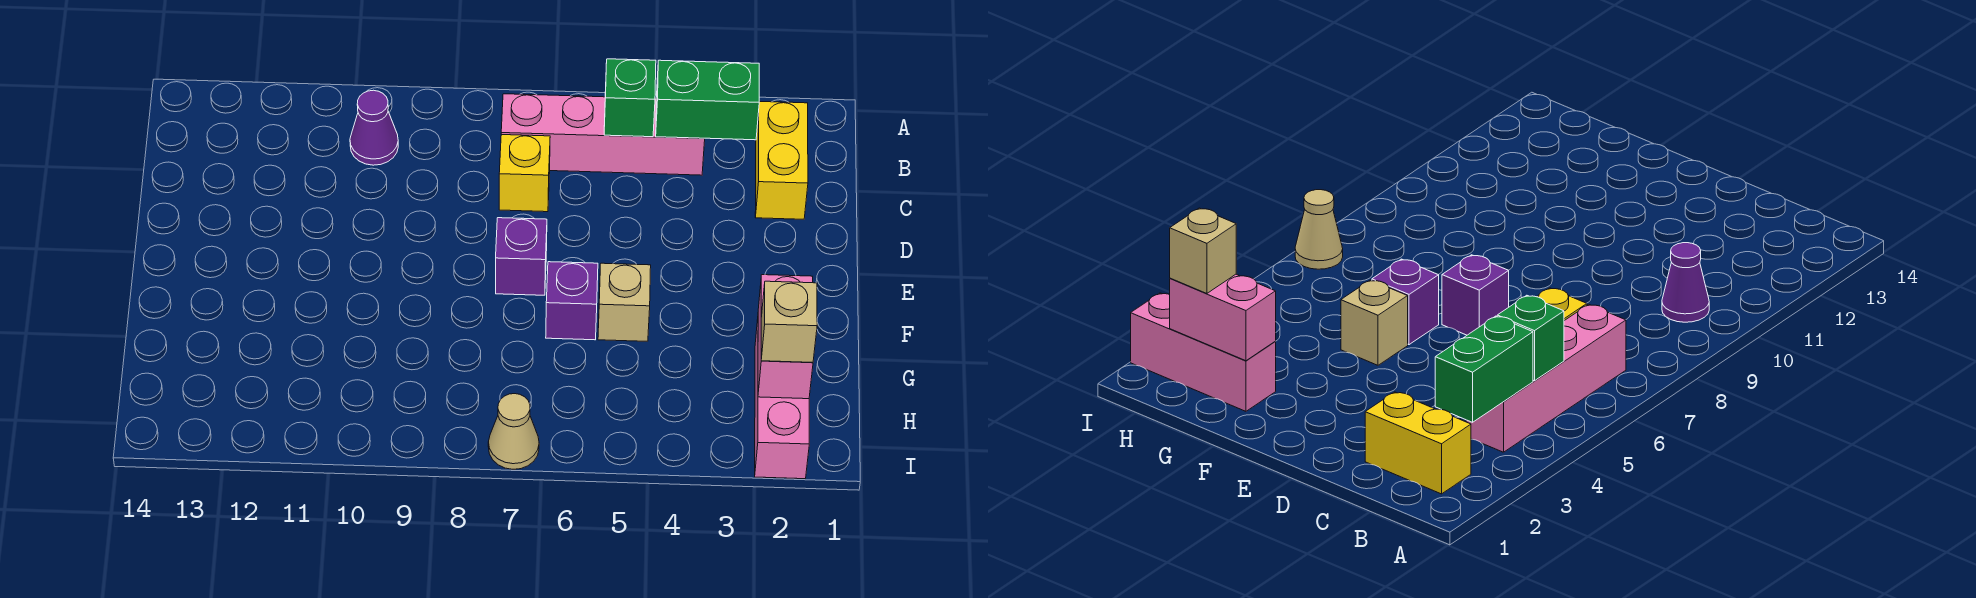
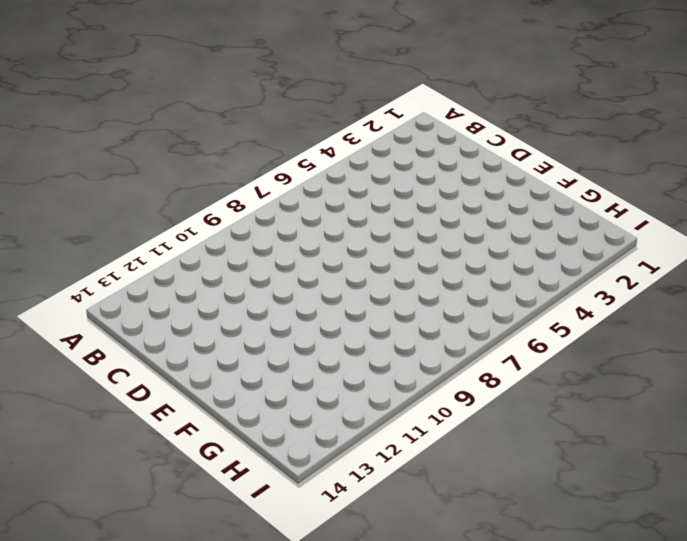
none -> yellow brick B2:C2 level 1
none -> pink brick B4:B7 level 1
none -> purple cone B10 level 1

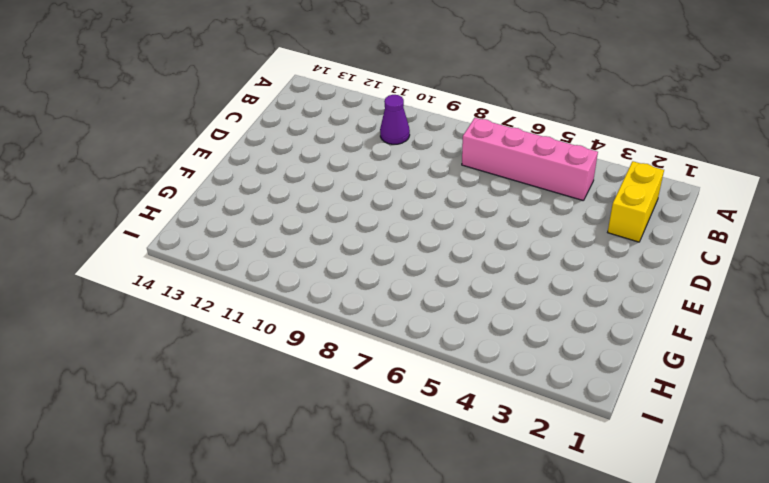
none -> yellow brick C7 level 1
none -> purple brick E7 level 1
none -> tan brick F5 level 1

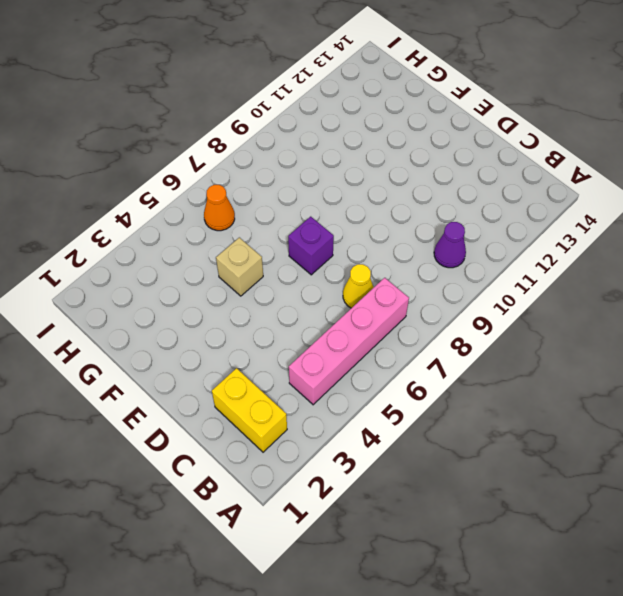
yellow cone C7 level 1 -> yellow brick C7 level 1
orange cone H6 level 1 -> none
none -> purple brick F6 level 1
none -> pink brick G2:I2 level 1
none -> tan cone I7 level 1

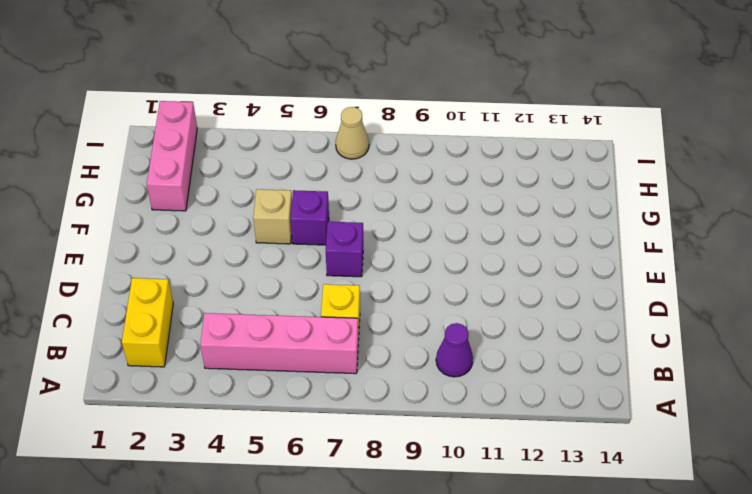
none -> green brick B3:B4 level 2
none -> green brick B5 level 2
none -> pink brick G2:H2 level 2

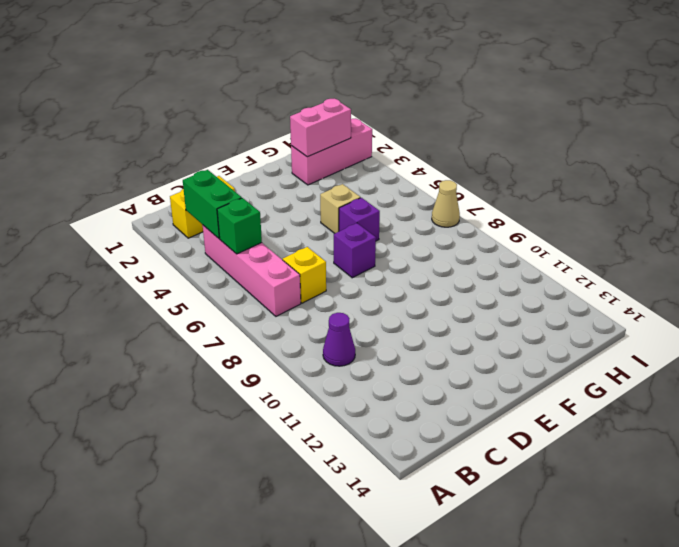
none -> tan brick H2 level 3

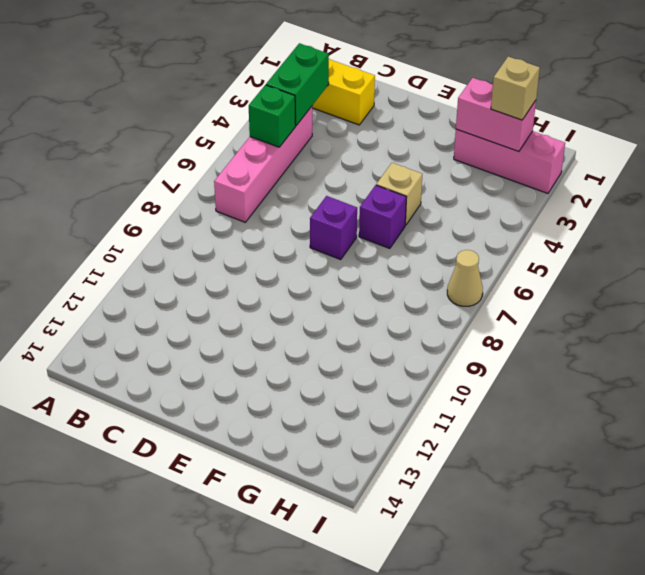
none -> purple cone B10 level 1
none -> yellow brick C7 level 1

